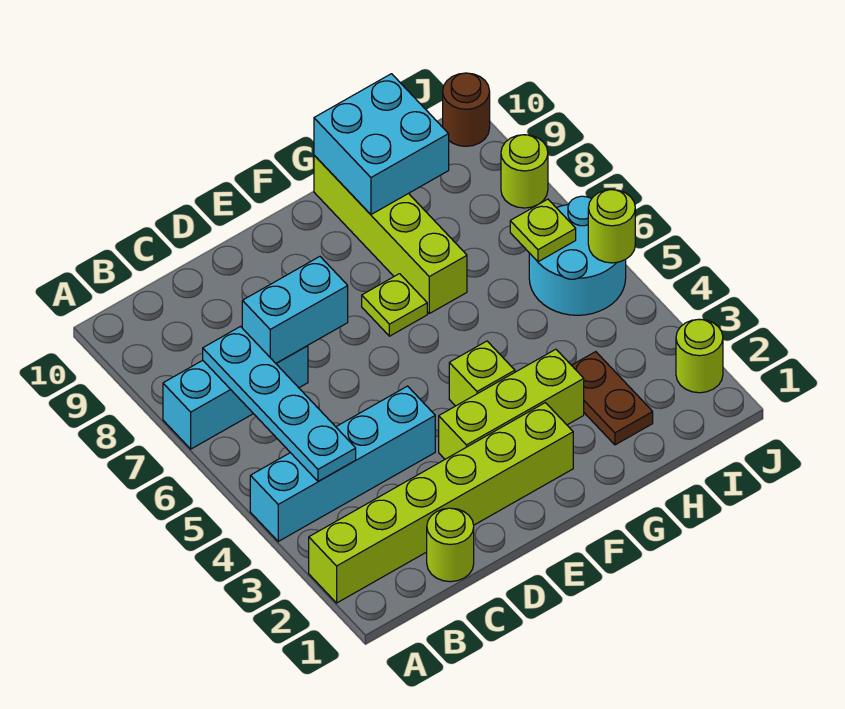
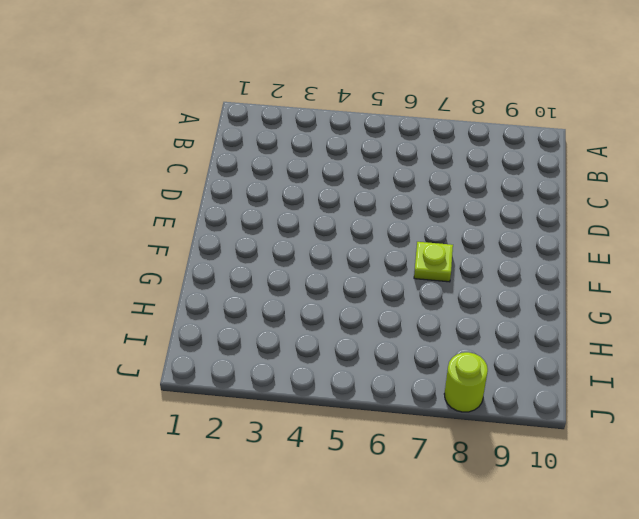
none -> lime brick A2:F2 level 1
none -> cyan brick A4:D4 level 1
none -> cyan brick A7:C7 level 1

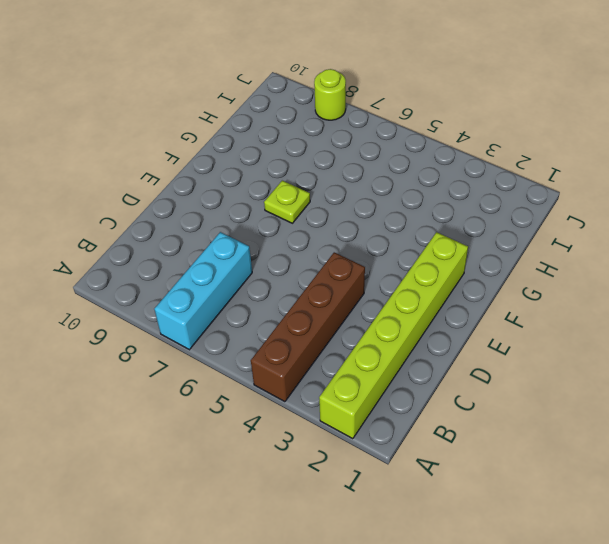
brown brick A4:D4 level 1 -> cyan brick A4:D4 level 1
none -> lime round brick C1 level 1
none -> lime brick E3:G3 level 1
none -> lime brick F4 level 1

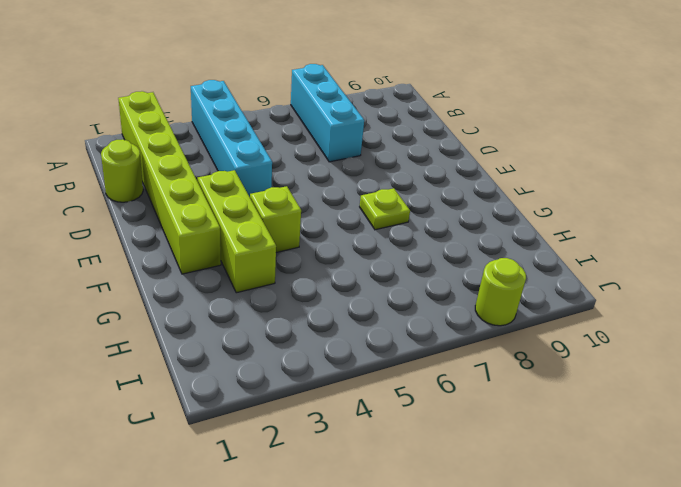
none -> lime brick G7:G10 level 1
none -> brown plate H2:H3 level 1
none -> cyan round brick I5:J6 level 1

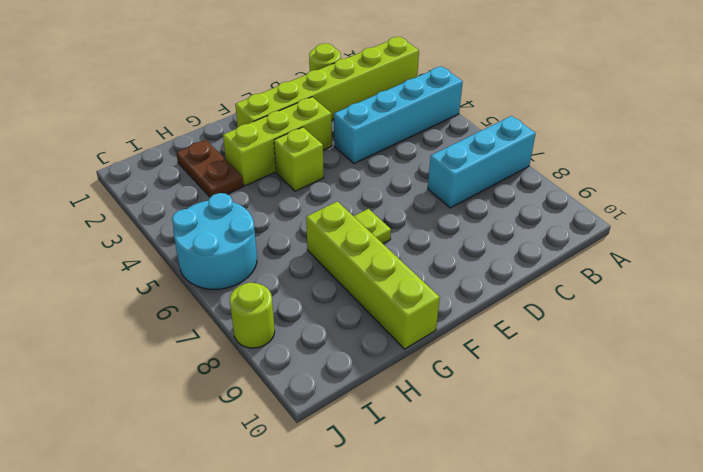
none -> lime round brick J2 level 1
none -> brown round brick J10 level 1
none -> cyan plate B4:B7 level 2

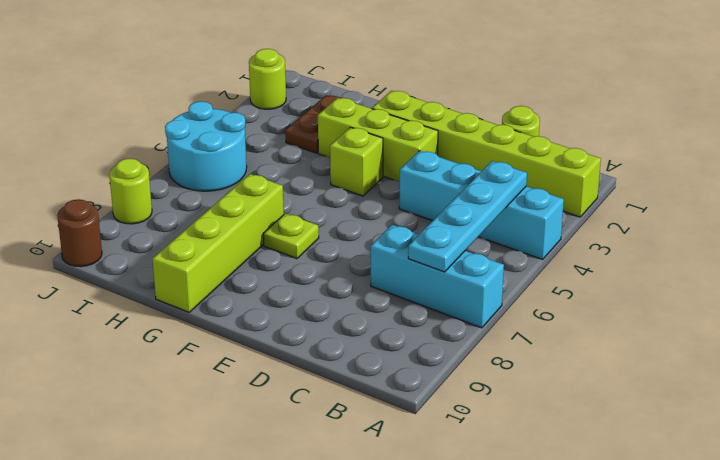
none -> cyan brick C7:D7 level 2
none -> cyan brick G9:H10 level 2
none -> lime plate I6 level 2

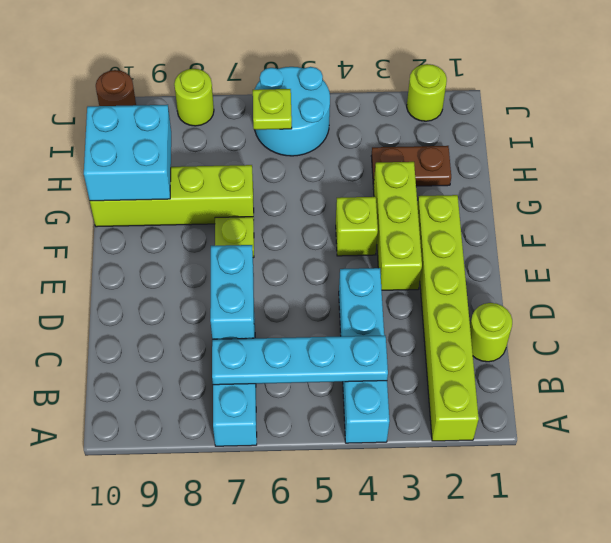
none -> lime round brick J5 level 2

